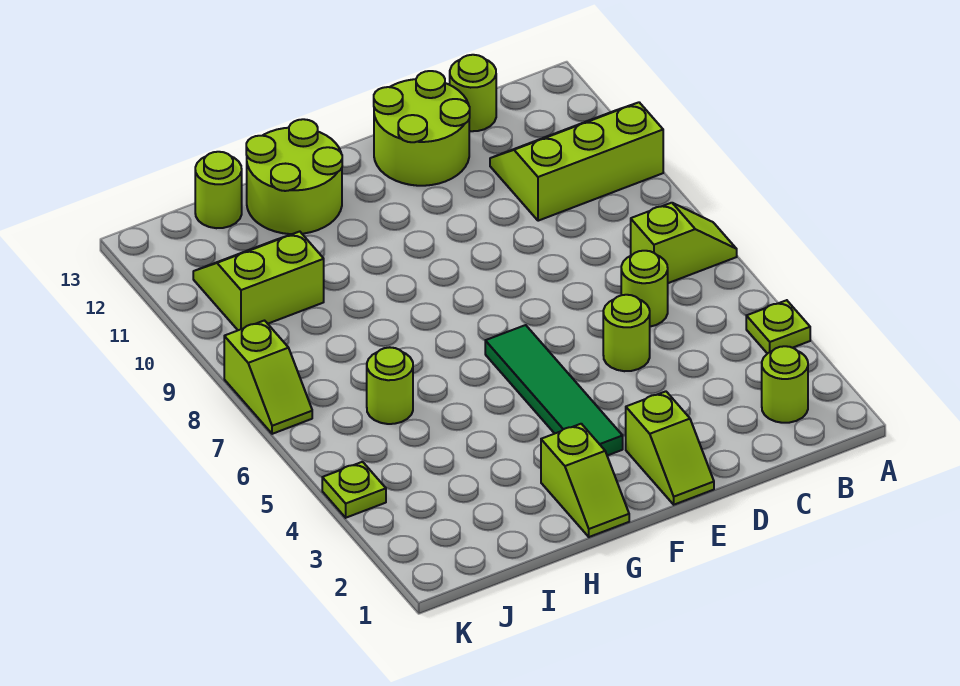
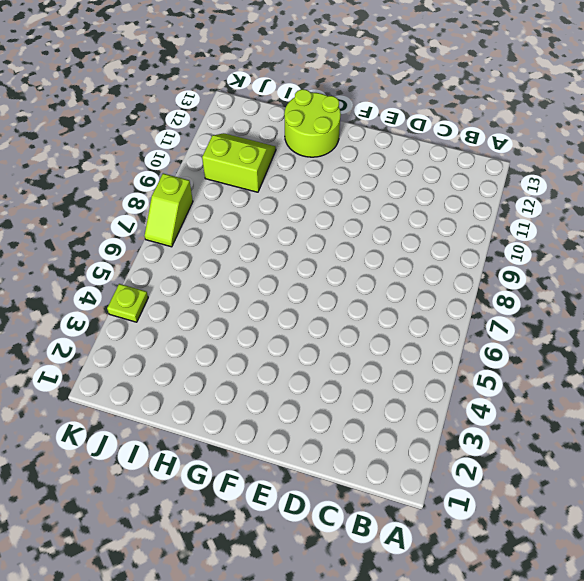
none -> lime plate A4 level 1
none -> lime slope A7:B7 level 1 top B
none -> lime slope A10:C11 level 1 top 10

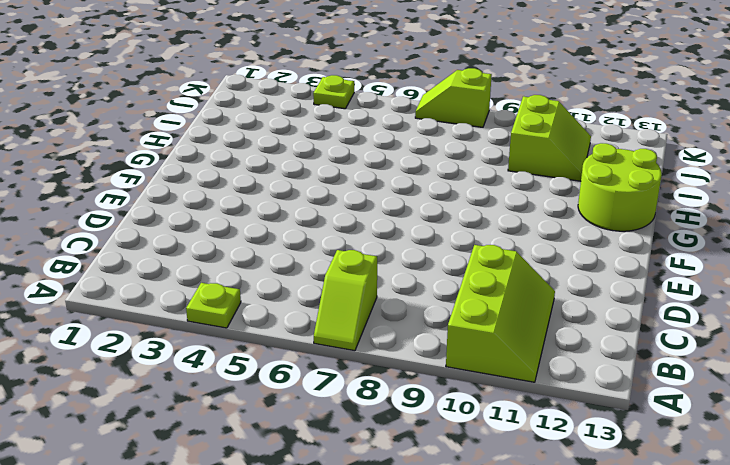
none -> lime round brick B2 level 1
none -> lime round brick C6 level 1
none -> lime round brick C13 level 1

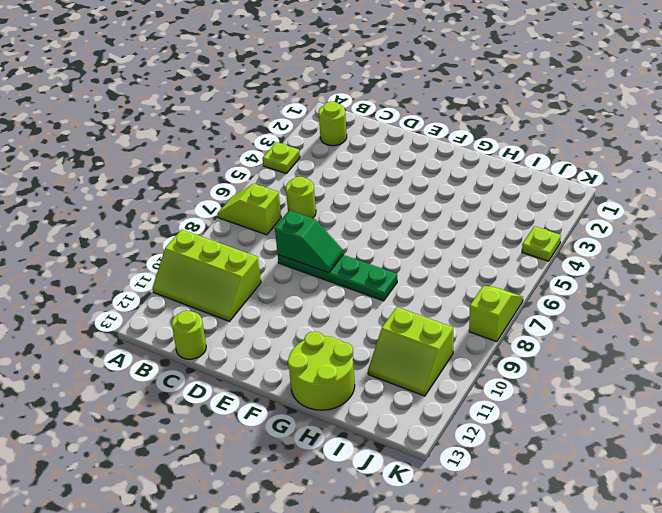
green plate D8:G8 level 1 -> none
green slope D8:E8 level 2 top D -> none
none -> lime round brick D5 level 1
none -> lime round brick D12:E13 level 1
none -> lime slope E1:E2 level 1 top 2

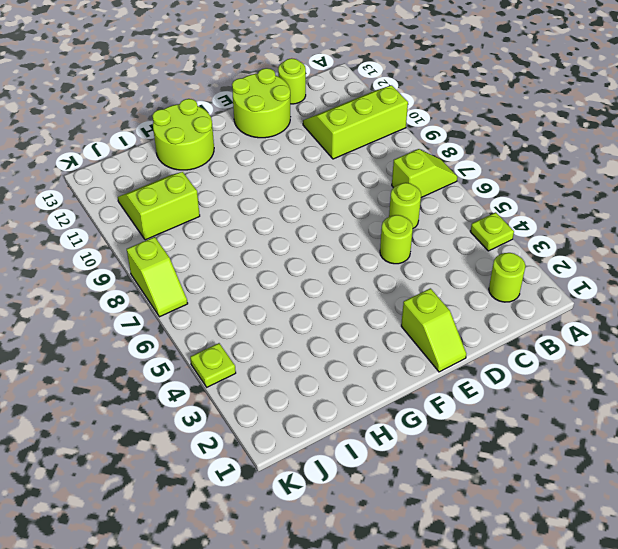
none -> green tile F3:F6 level 1
none -> lime slope G1:G2 level 1 top 2
none -> lime round brick I6 level 1

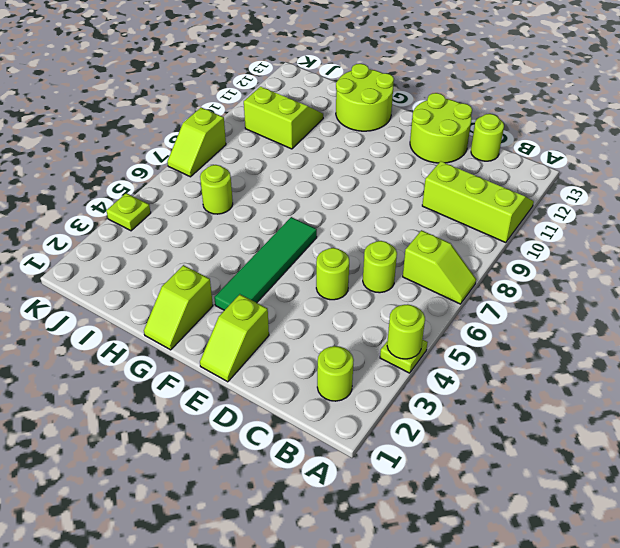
lime round brick A4 level 2 -> lime round brick I13 level 1

